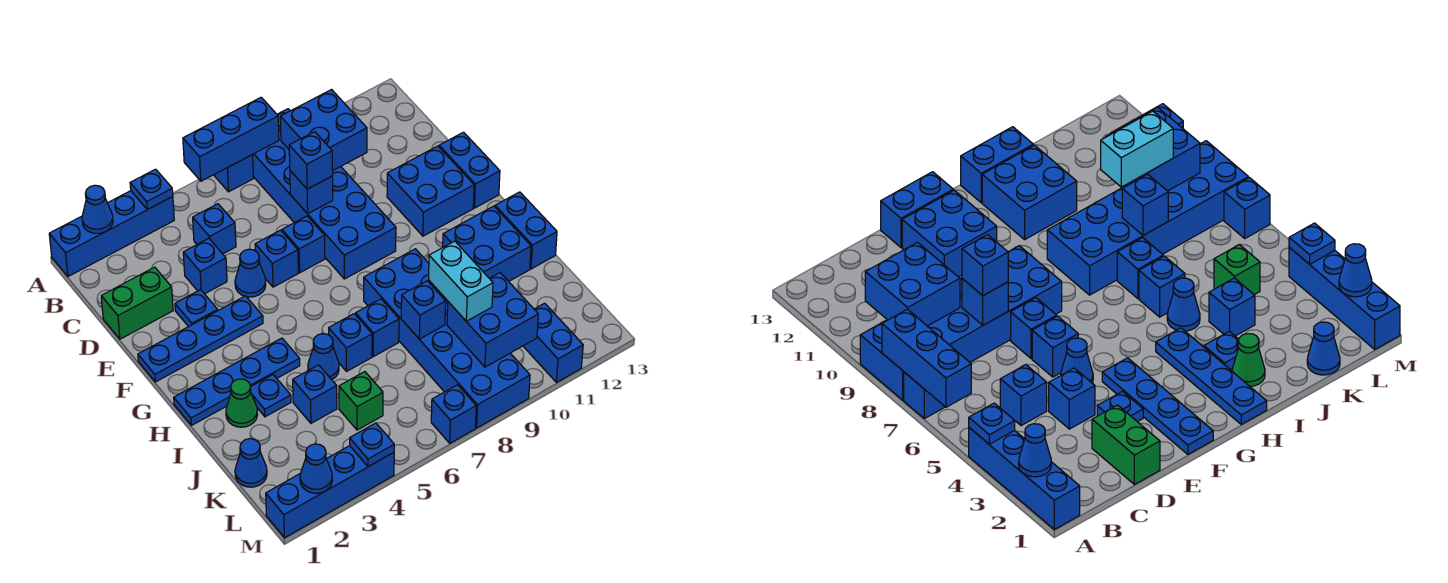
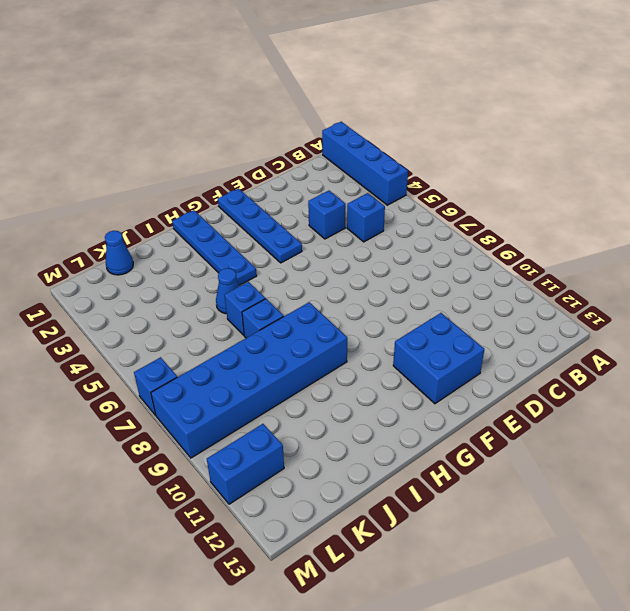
none -> blue brick A7 level 1
none -> blue brick A8:F9 level 1
none -> green brick D1:D2 level 1
none -> blue plate E3 level 1

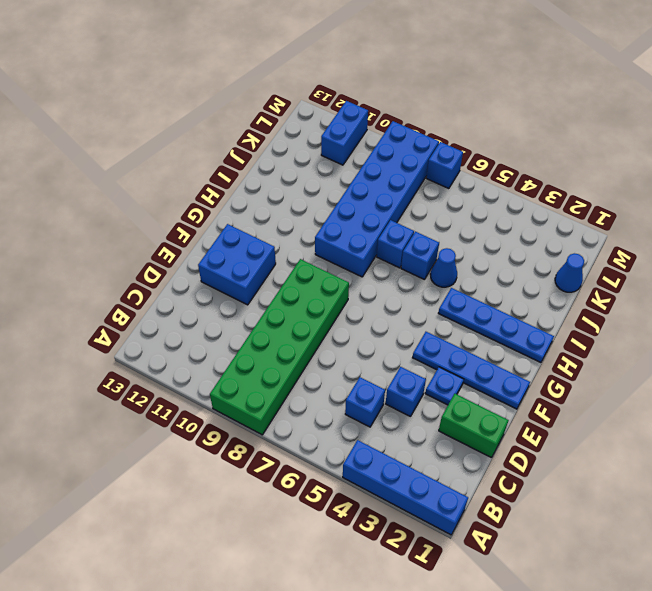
green brick A8:F9 level 1 -> blue brick A8:F9 level 1
none -> blue brick A7 level 1
none -> blue cone E5 level 1
none -> blue brick E6 level 1
none -> blue brick E7 level 1

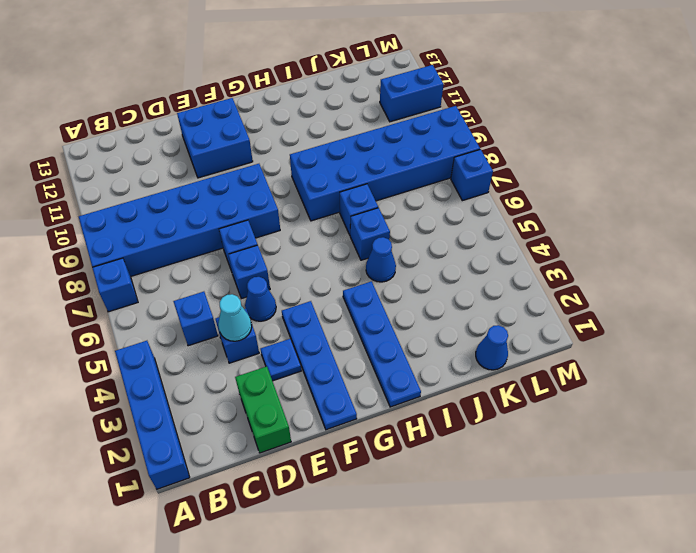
cyan cone D4 level 2 -> none
none -> blue brick E13:F13 level 1
none -> blue brick H11:I12 level 1
none -> blue brick H13:I13 level 1
none -> green cone I2 level 1

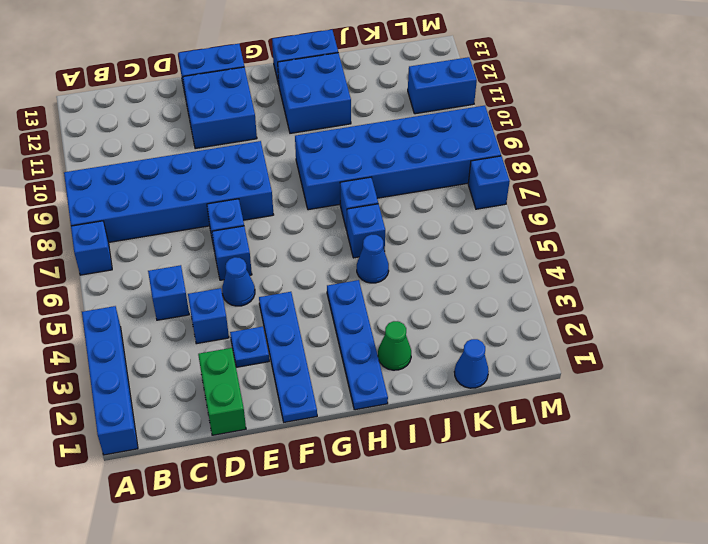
none -> blue plate I3 level 1
none -> blue brick J4 level 1
none -> green brick K5 level 1
none -> blue brick M1:M4 level 1

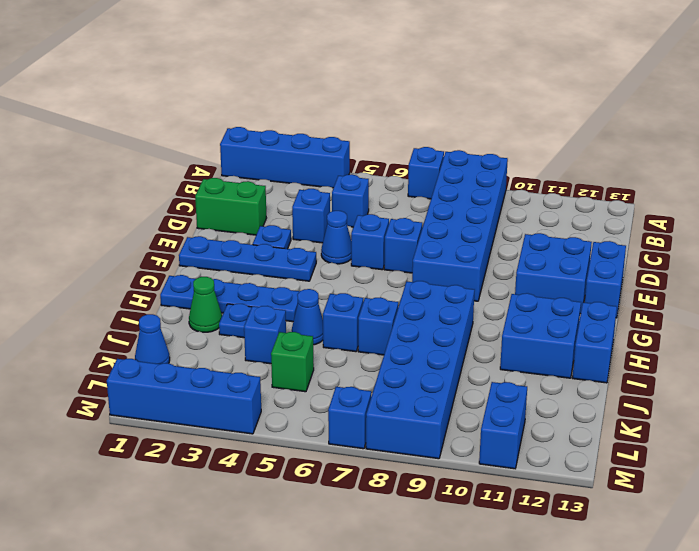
none -> blue cone A2 level 2
none -> blue plate A4 level 2
none -> blue brick A6:A8 level 2
none -> blue brick B9:C10 level 2

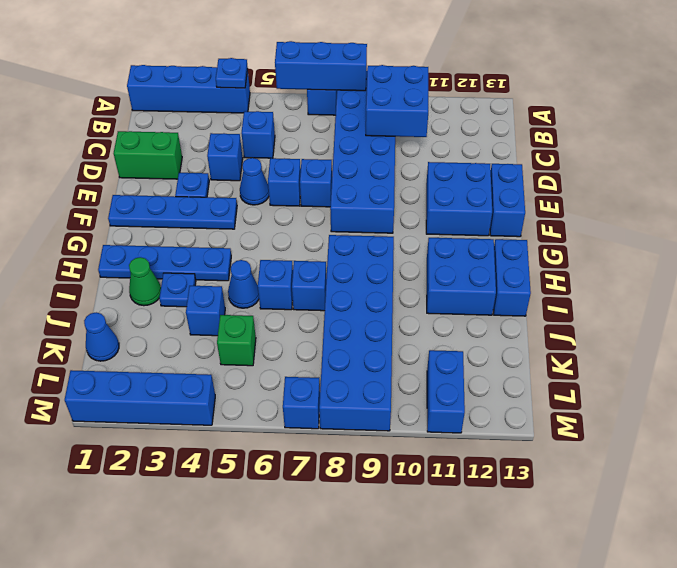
none -> blue cone A2 level 2
none -> blue brick D8 level 2
none -> blue brick J8 level 2
none -> blue brick K9:L10 level 2

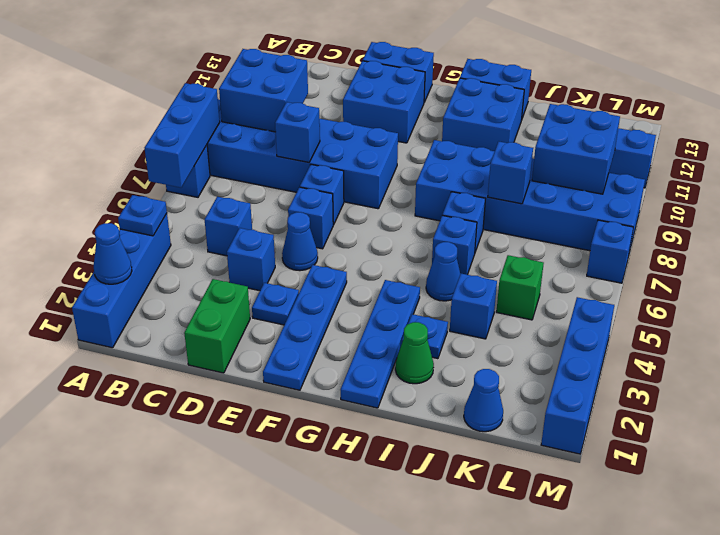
none -> blue cone M2 level 2
none -> blue plate M4 level 2
none -> blue brick D8 level 3
none -> cyan brick J9:K9 level 3

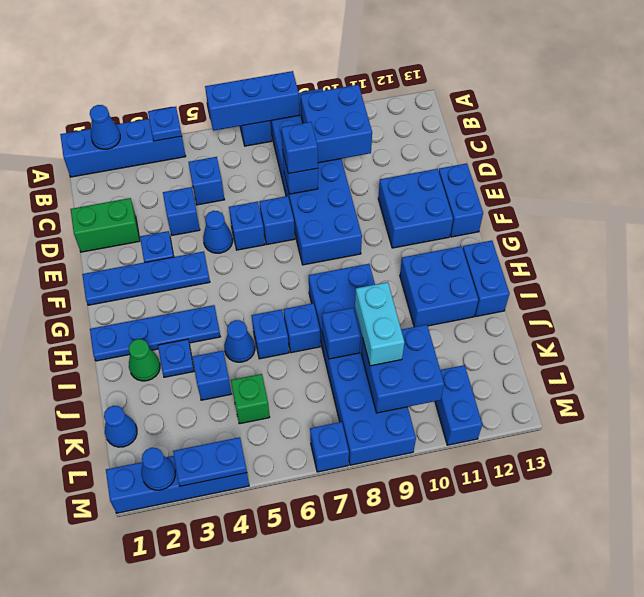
blue plate M3:M4 level 2 -> blue plate M4 level 2

